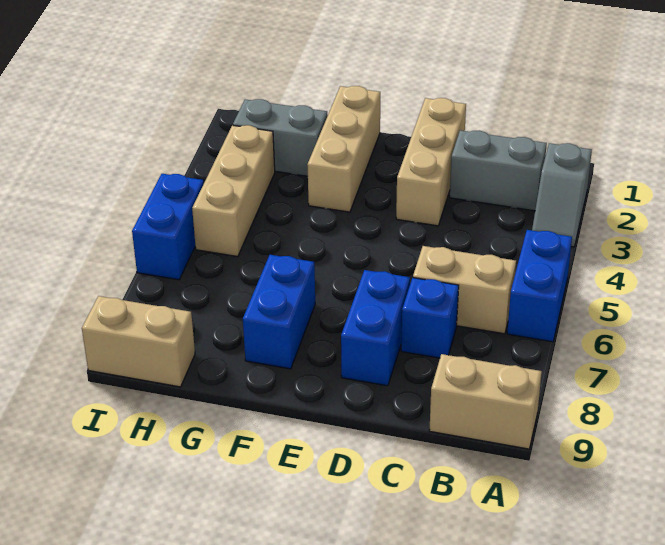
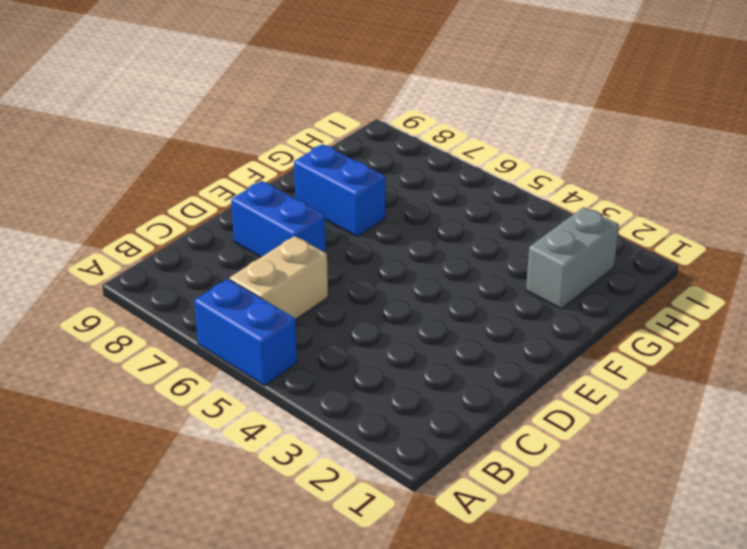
none -> grey slope A2:A3 level 1 top 2
none -> tan brick A9:B9 level 1
none -> grey brick B2:C2 level 1

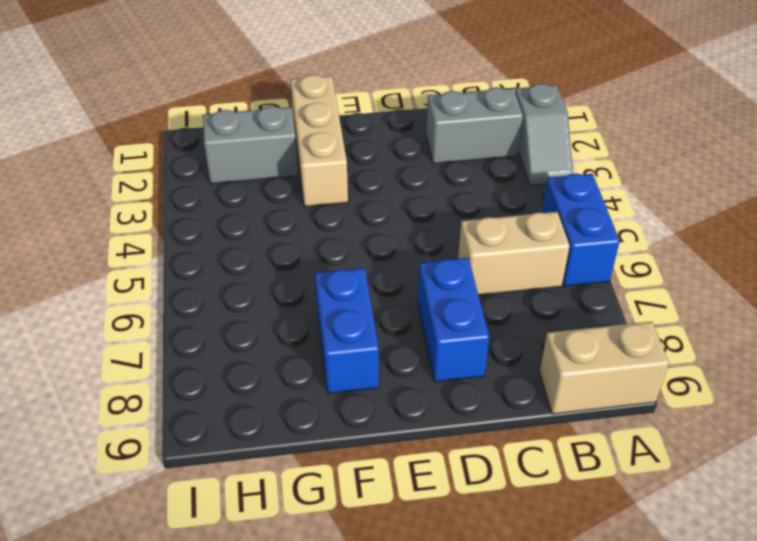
none -> blue brick C7 level 1
none -> tan brick D1:D3 level 1
none -> tan brick H3:H5 level 1

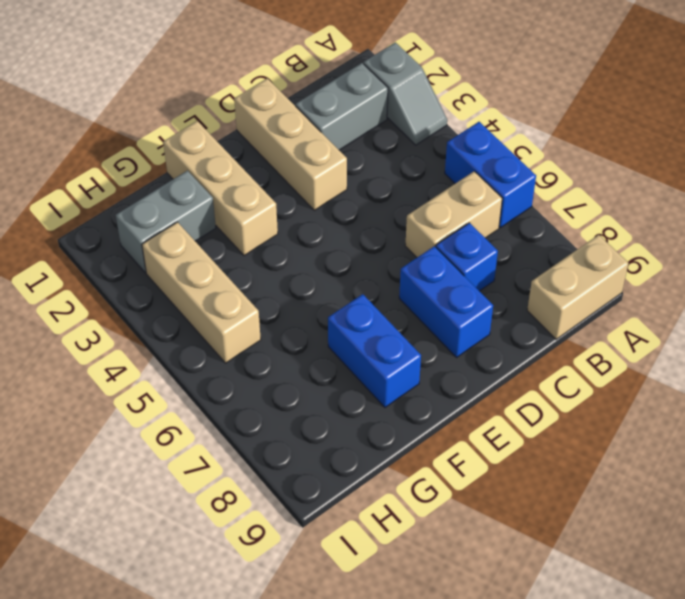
none -> tan brick H9:I9 level 1
none -> blue brick I5:I6 level 1

